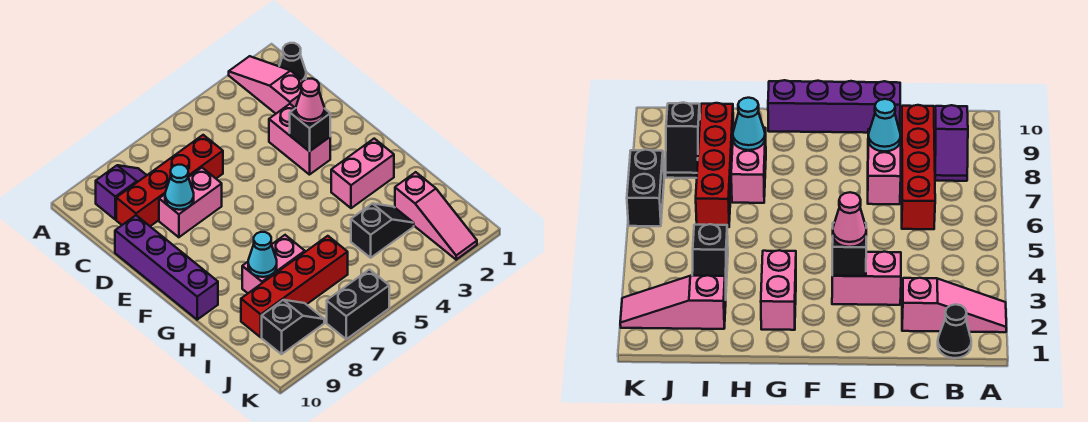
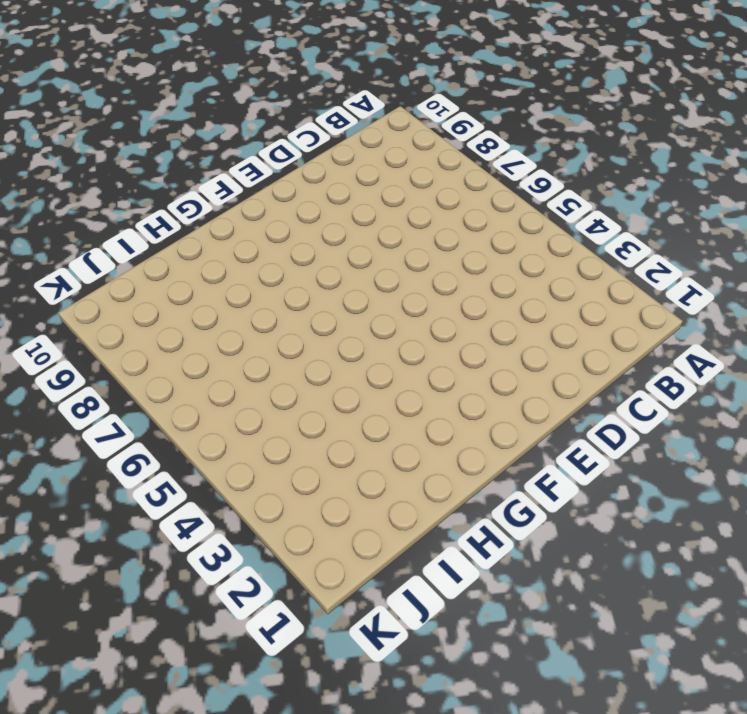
none -> pink slope A2:C2 level 1 top C
none -> black cone B1 level 1
none -> purple slope B8:B9 level 1 top 9

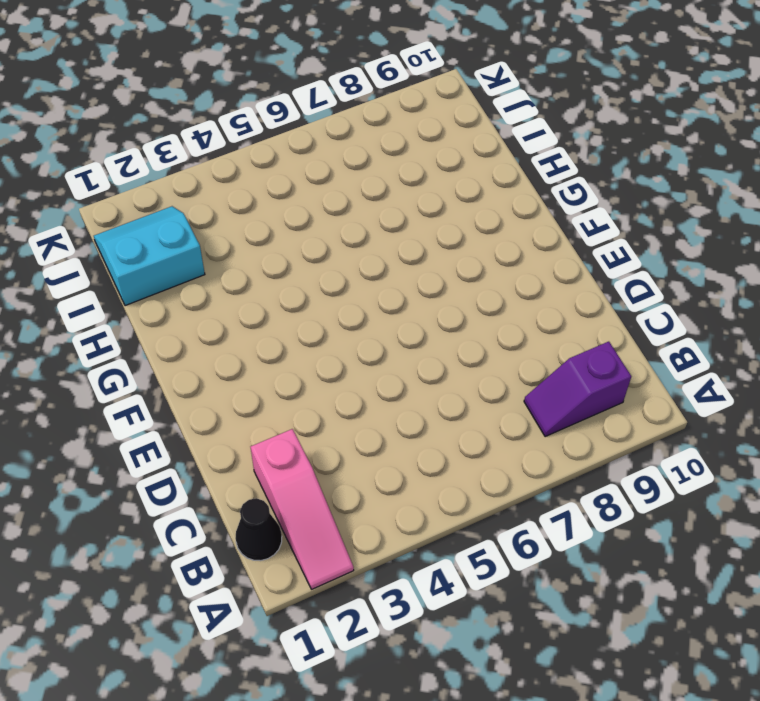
cyan slope I1:J2 level 1 top I -> pink slope I2:K2 level 1 top I
none -> red brick C6:C9 level 1
none -> pink brick D3:E3 level 1
none -> pink brick D7:D8 level 1

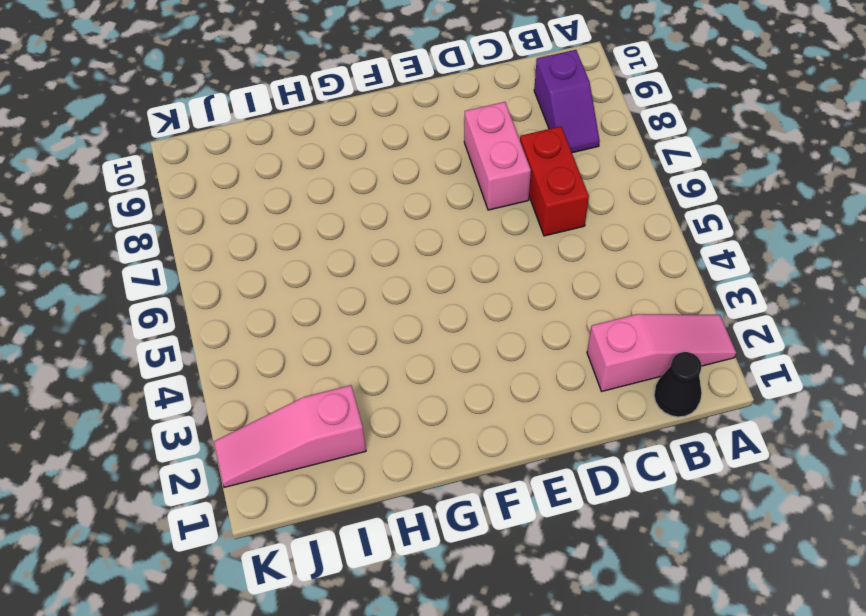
red brick C6:C7 level 1 -> red brick C6:C9 level 1
none -> pink brick D3:E3 level 1
none -> purple brick D10:G10 level 1
none -> pink brick G2:G3 level 1

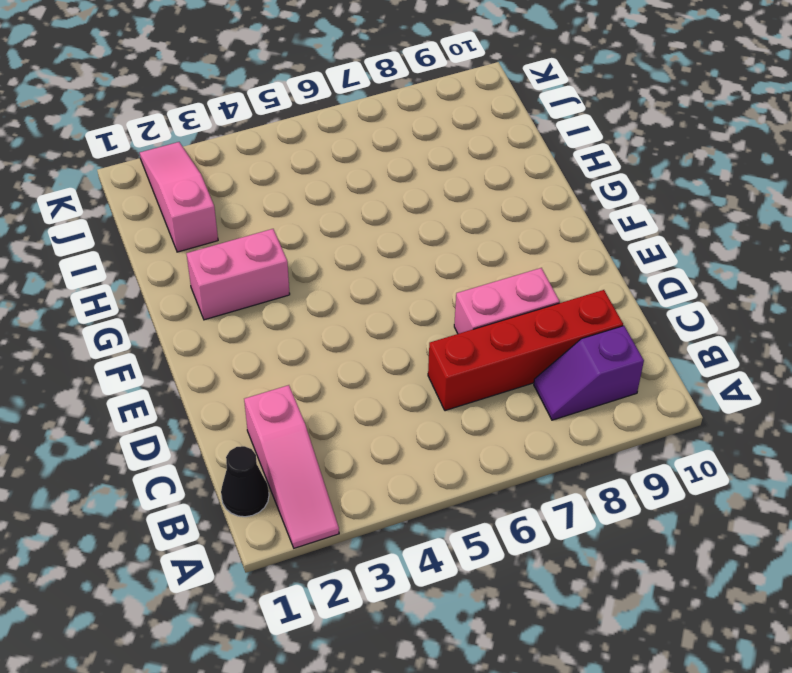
none -> pink brick D3:E3 level 1
none -> purple brick D10:G10 level 1
none -> pink brick H7:H8 level 1

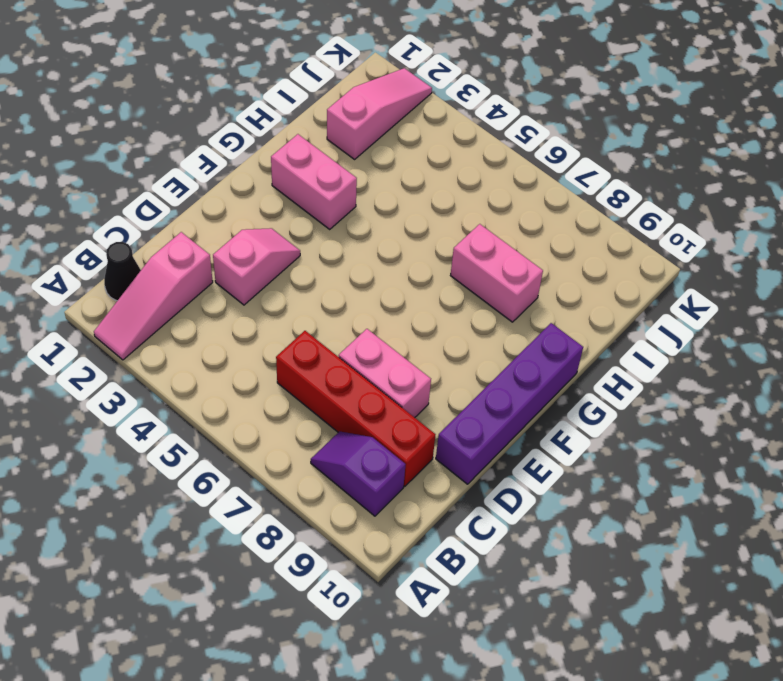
pink slope D3:E3 level 1 top D -> pink brick D3:E3 level 1
none -> black slope I3:I4 level 1 top 4
none -> red brick I6:I9 level 1
none -> black slope J8:J9 level 1 top 9

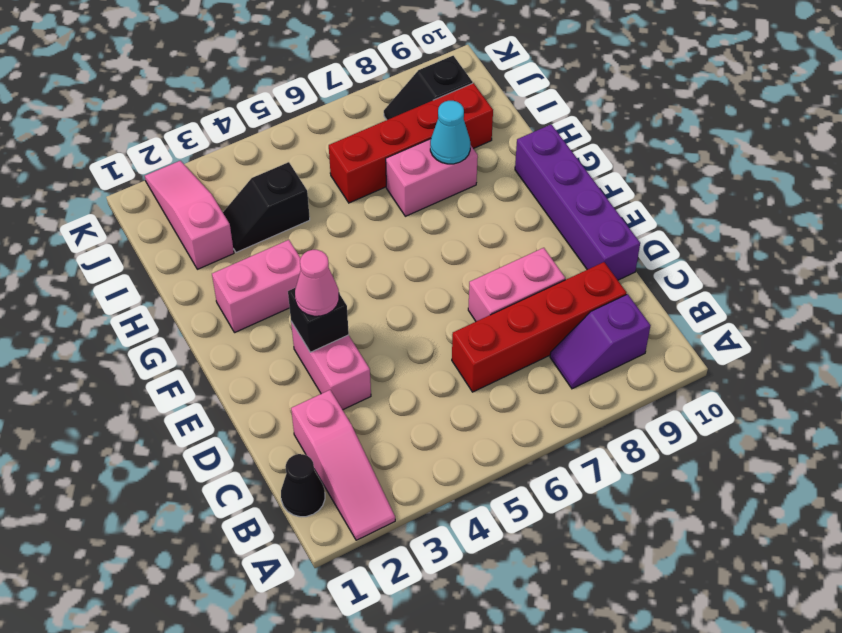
none -> black brick K6:K7 level 1
none -> cyan cone D8 level 2

